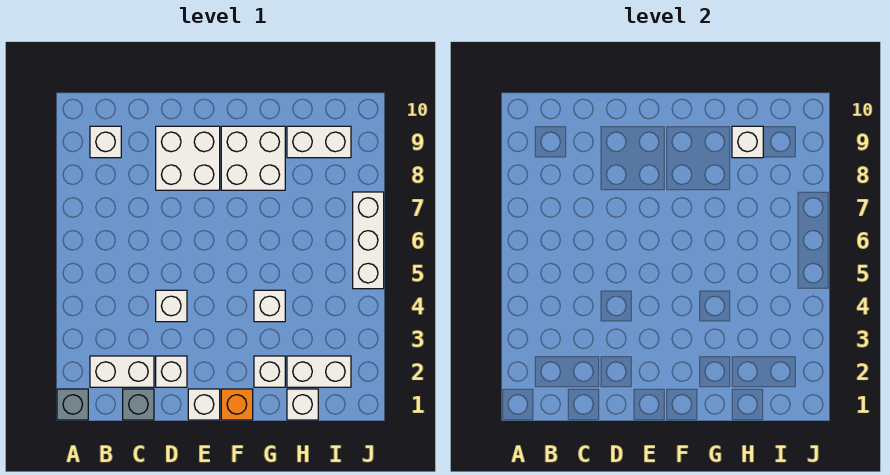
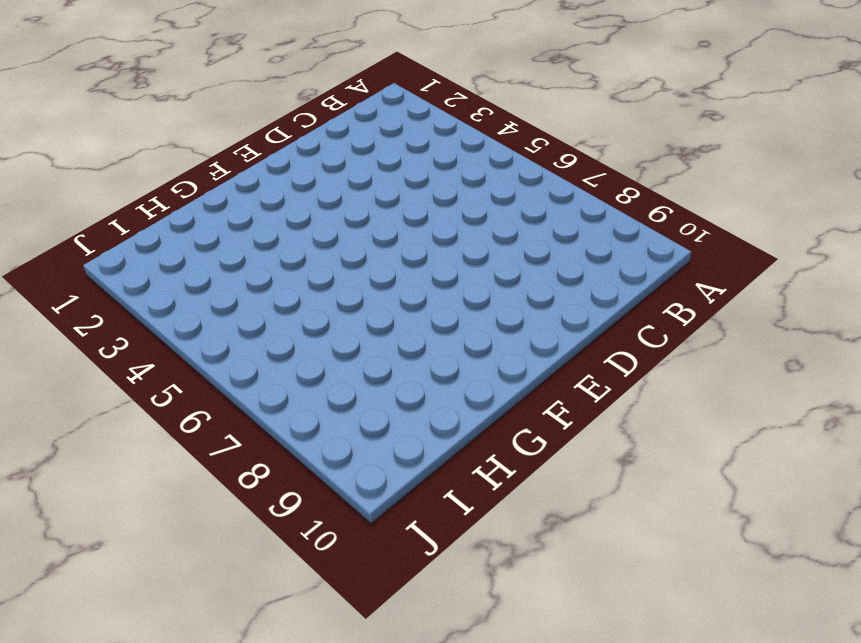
none -> grey brick A1 level 1
none -> white brick B2:C2 level 1
none -> white brick B9 level 1

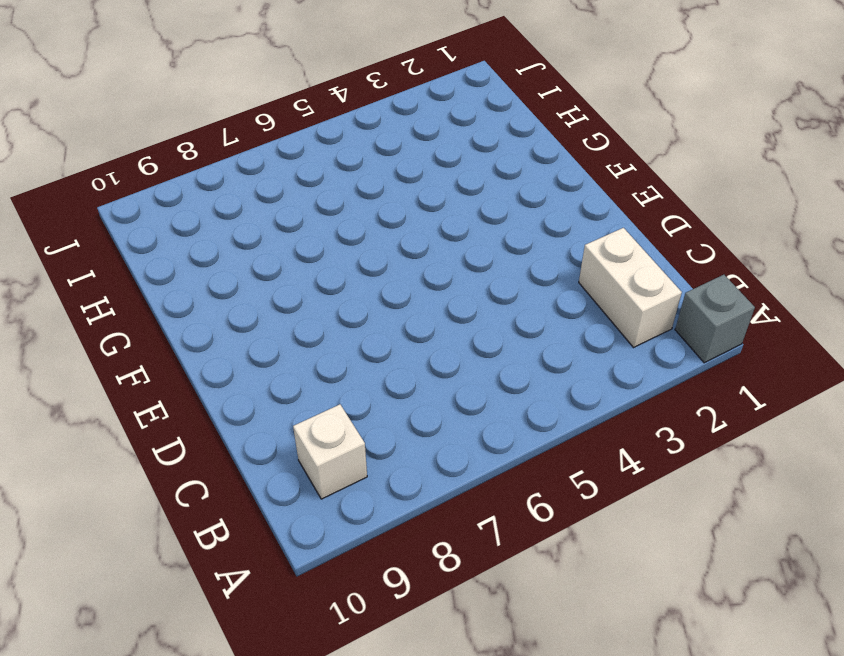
none -> grey brick C1 level 1
none -> white brick D2 level 1
none -> white brick D4 level 1

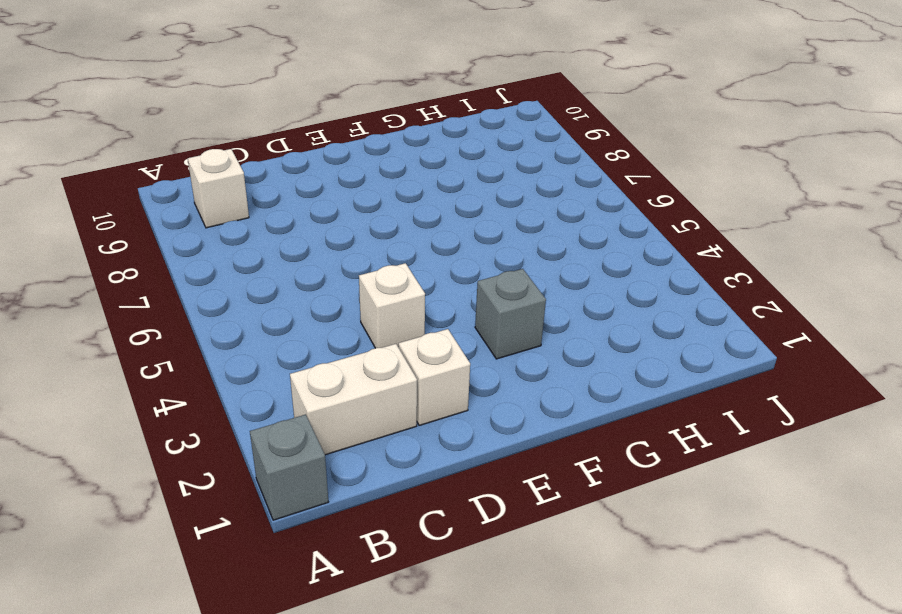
grey brick F3 level 1 -> grey brick C1 level 1
none -> white brick D8:E9 level 1
none -> white brick E1 level 1
none -> orange brick F1 level 1

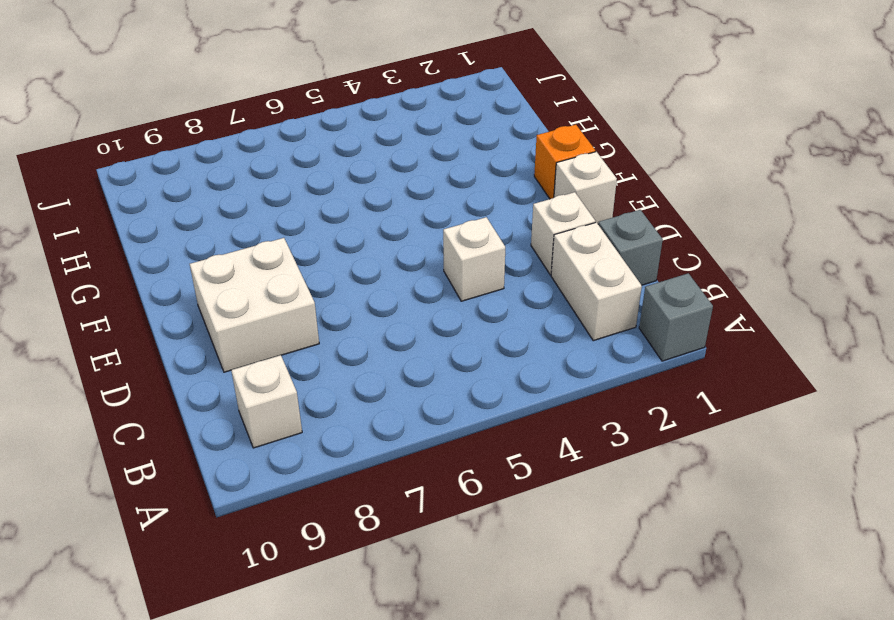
none -> white brick F8:G9 level 1
none -> white brick G2 level 1
none -> white brick G4 level 1

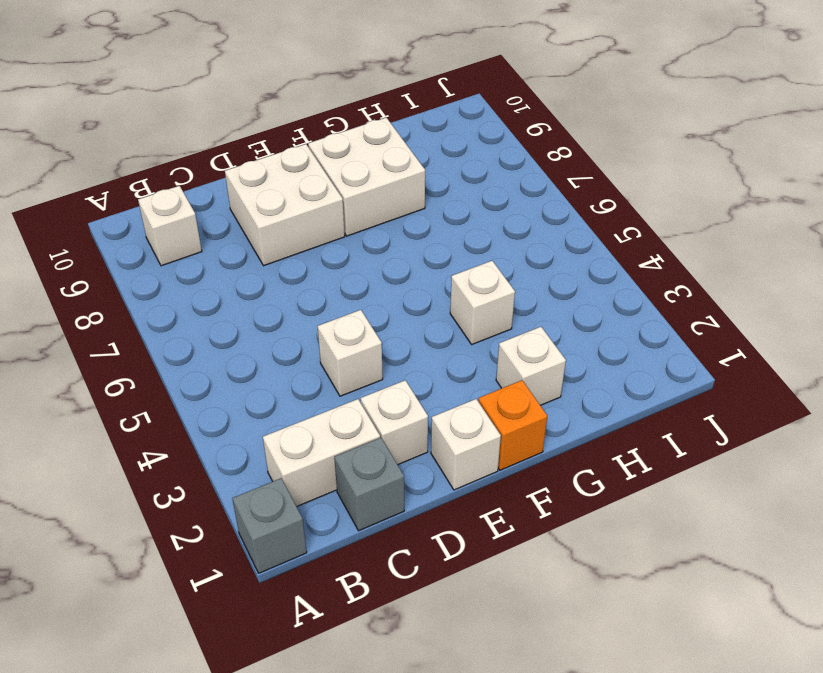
none -> white brick H1 level 1
none -> white brick H2:I2 level 1
none -> white brick H9:I9 level 1

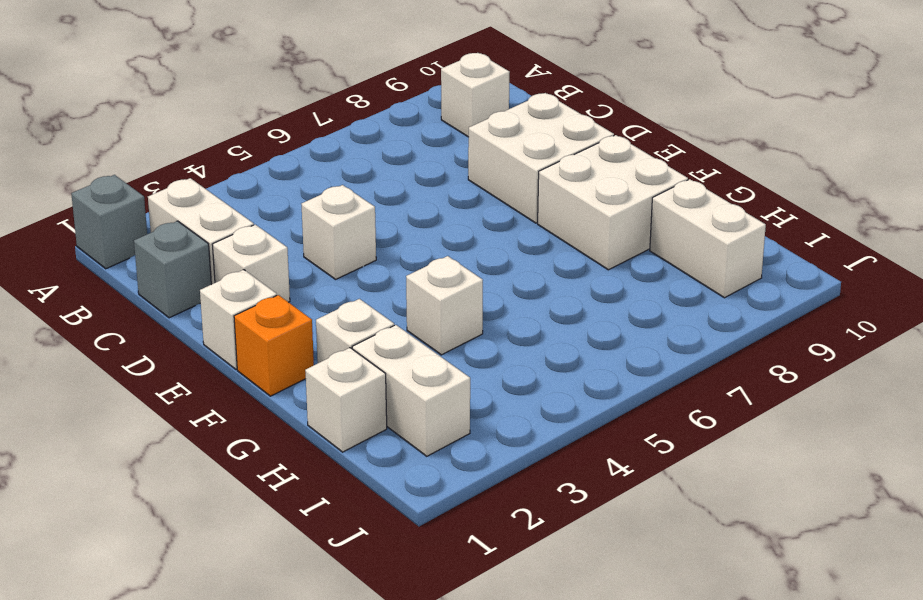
none -> white brick J5:J7 level 1
none -> white brick H9 level 2

